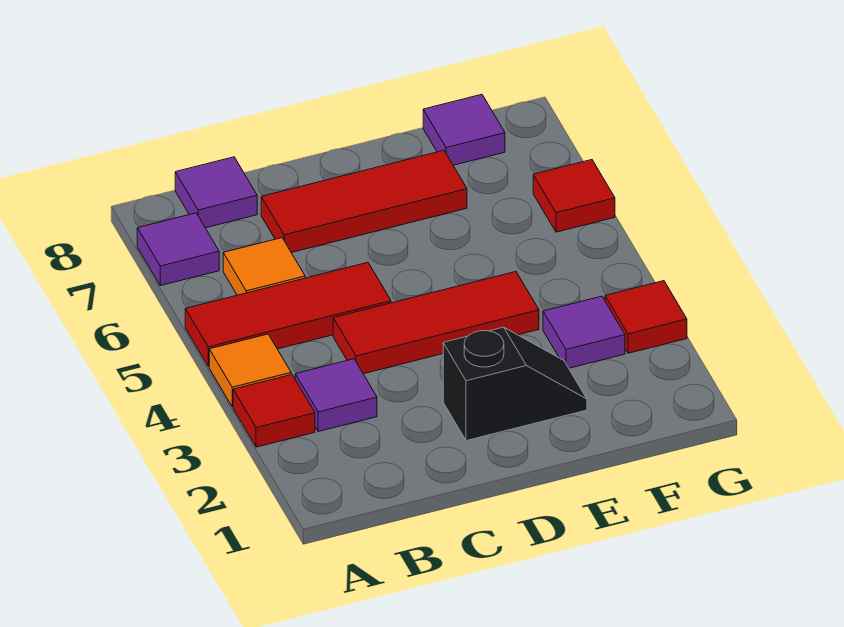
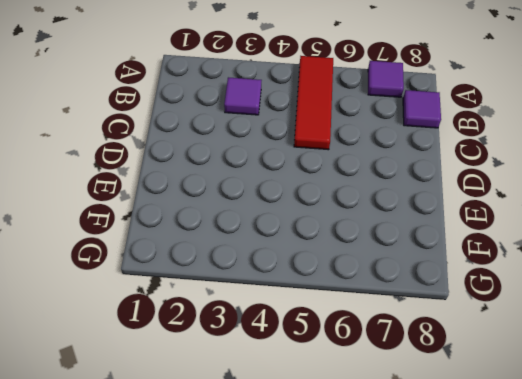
none -> red tile A3 level 1
none -> orange tile A4 level 1
none -> orange tile B6 level 1

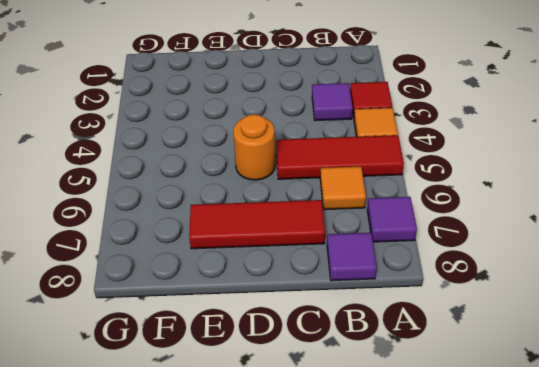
orange round brick D5 level 1 -> none
none -> red tile C4:E4 level 1
none -> black slope D2:E2 level 1 top D
none -> purple tile F3 level 1

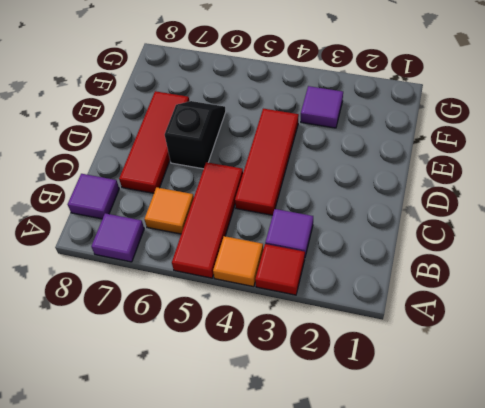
black slope D6:E6 level 1 top D -> black slope D2:E2 level 1 top D
none -> purple tile F8 level 1
none -> red tile G3 level 1
none -> red tile G6 level 1

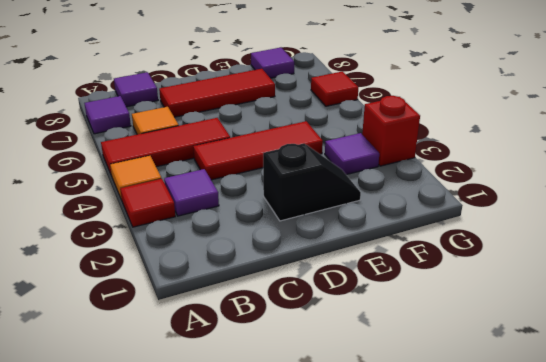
red brick G3 level 1 -> red tile G3 level 1

